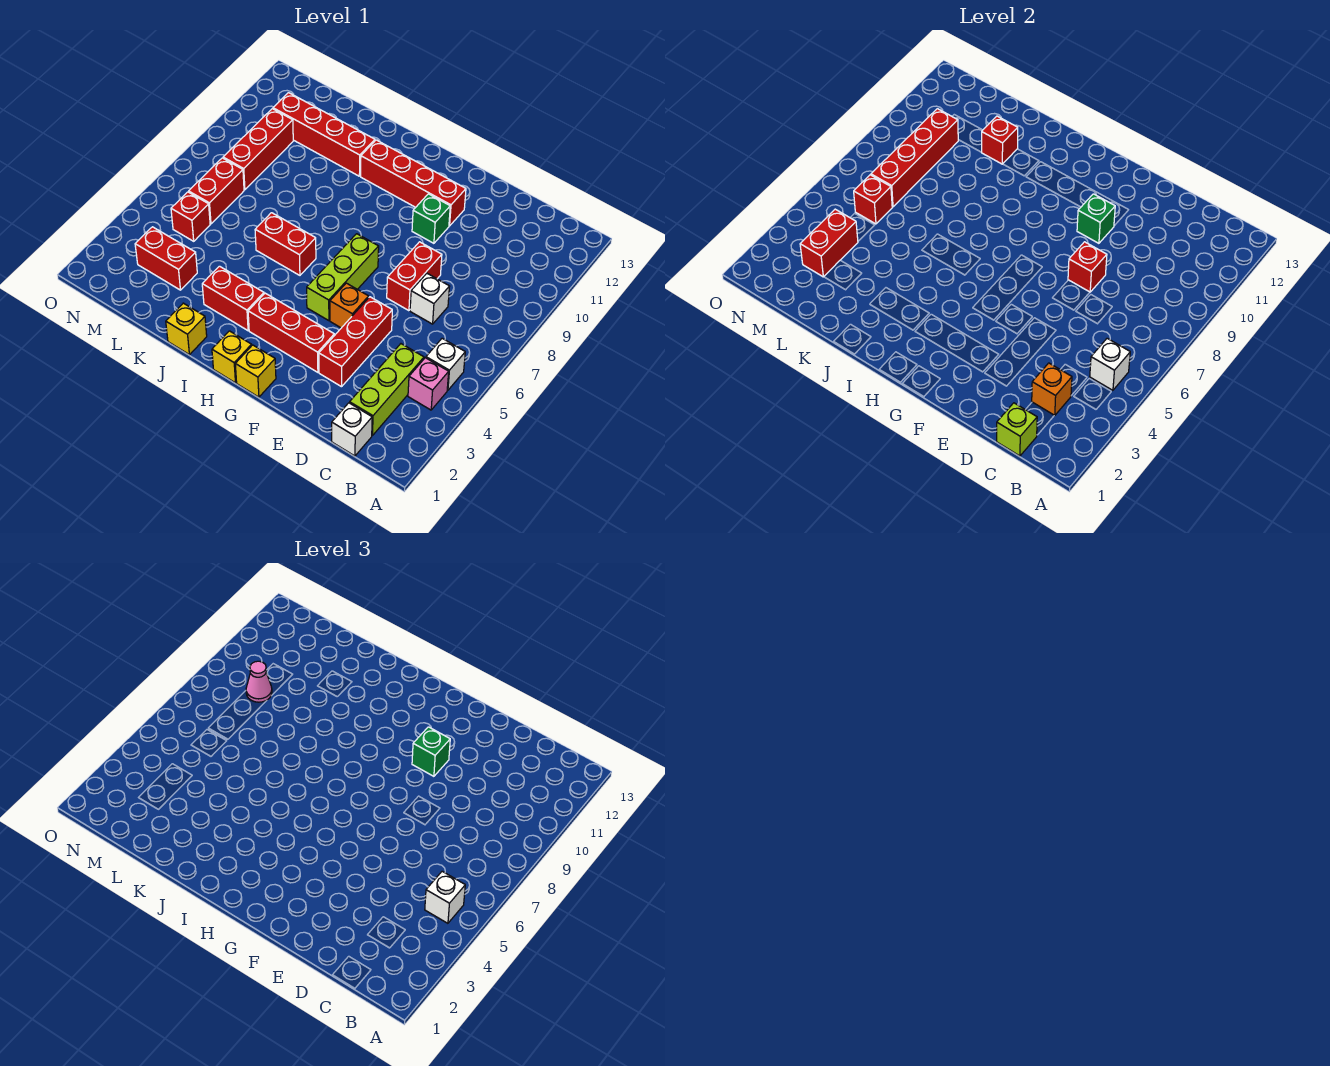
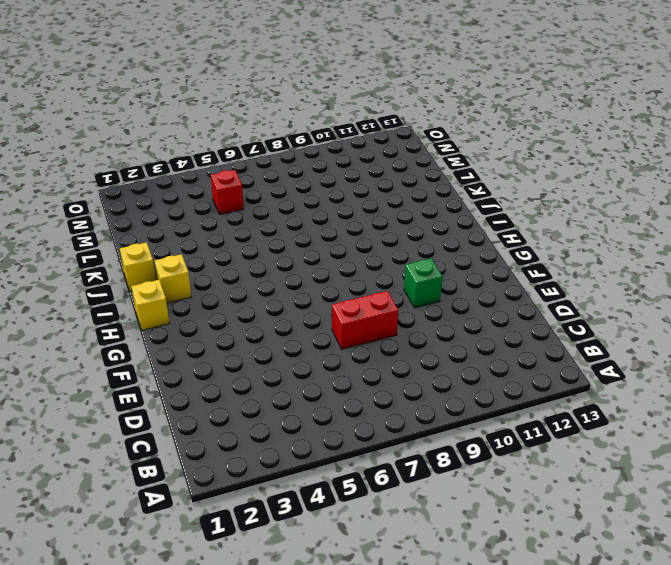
yellow brick I2 level 1 -> yellow brick G1 level 1
none -> pink brick B4 level 1
none -> white brick B5 level 1
none -> white brick C1 level 1
none -> lime brick C2:C4 level 1

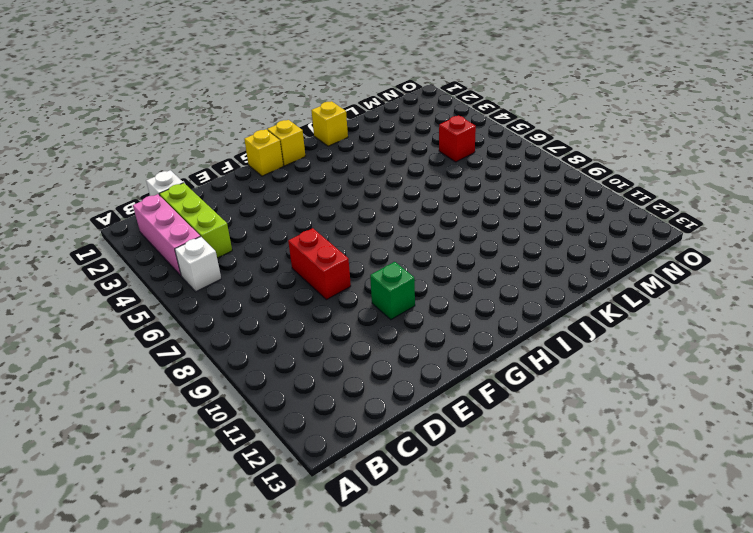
pink brick B2:B4 level 1 -> pink brick B4 level 1
none -> white brick D7 level 1
none -> red brick E3:E5 level 1
none -> red brick F3:H3 level 1
none -> orange brick F5 level 1

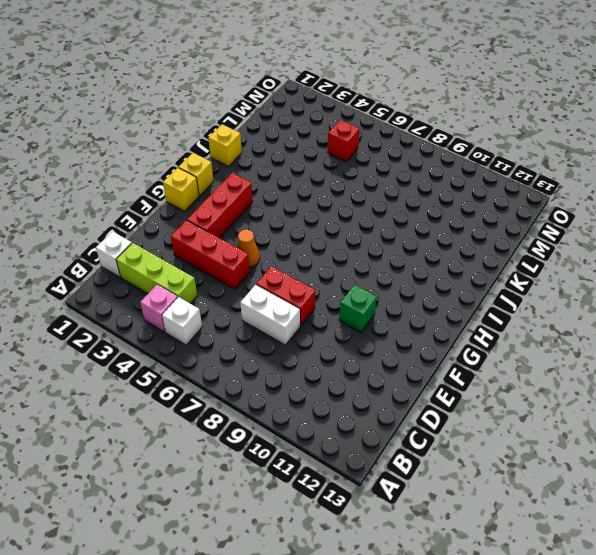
white brick D7:D8 level 1 -> white brick D7 level 1
orange cone F5 level 1 -> orange brick F5 level 1
none -> red brick F11:I11 level 1
none -> lime brick G5:G7 level 1
none -> red brick I3:J3 level 1
none -> red brick I6:J6 level 1

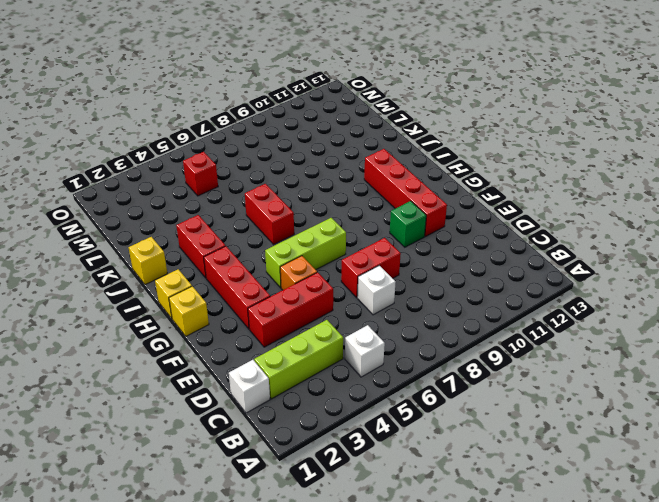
none -> pink brick B4 level 1
none -> red brick J11:M11 level 1
none -> red brick L3:M3 level 1
none -> red brick M6:M7 level 1

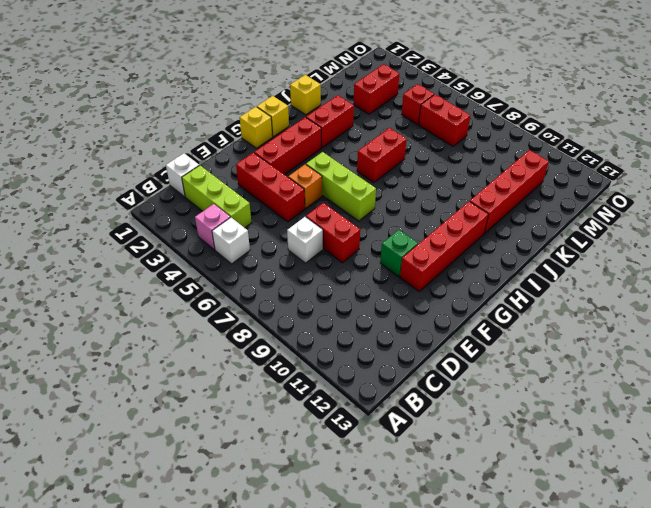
none -> red brick M8:M10 level 1
none -> white brick B5 level 2
none -> lime brick C1 level 2
none -> orange brick C3 level 2

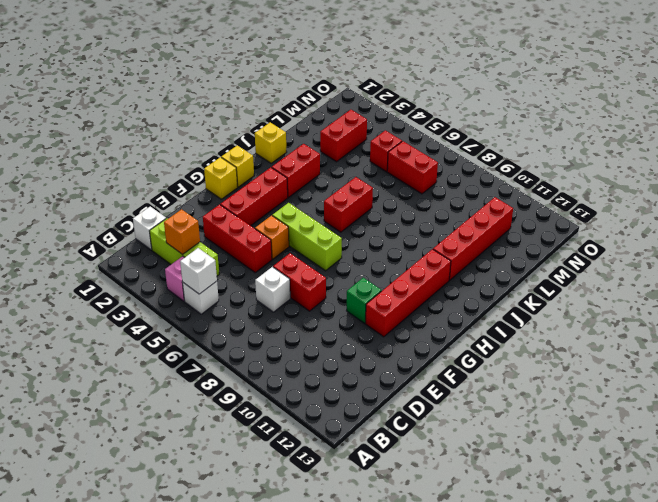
none -> red brick M8:M10 level 1
none -> lime brick C1 level 2
none -> red brick E8 level 2
none -> green brick F10 level 2

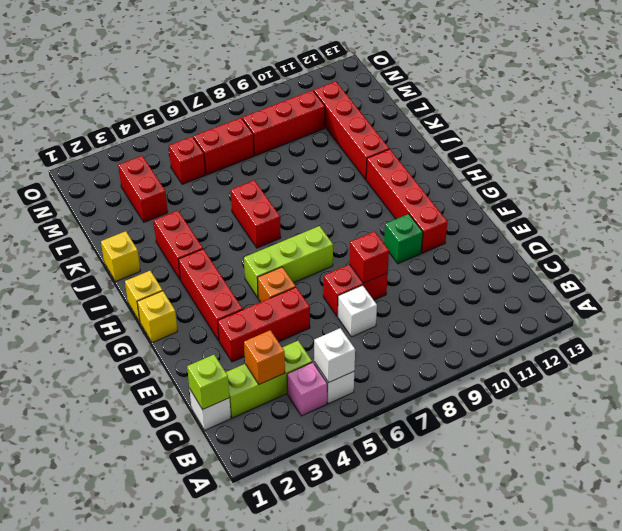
none -> green brick F10 level 2
none -> red brick K11 level 2
none -> red brick M3:M4 level 2
none -> red brick M6 level 2

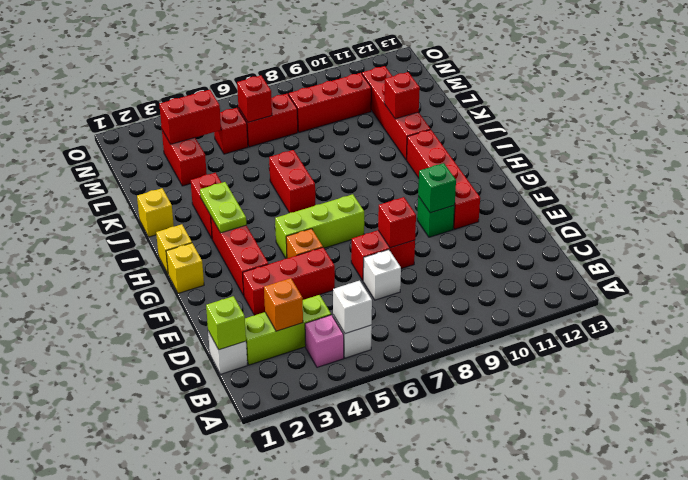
lime plate H3:I3 level 2 -> none
none -> red brick M7:M10 level 2
none -> white brick B5 level 3
none -> green brick F10 level 3
none -> pink cone M9 level 3

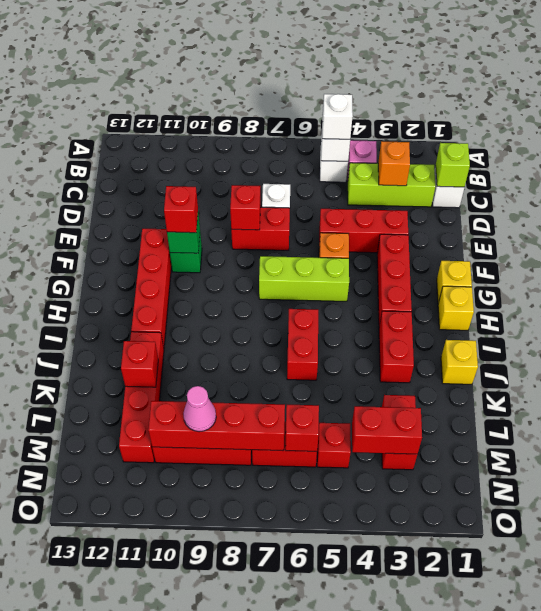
red brick F10 level 3 -> green brick F10 level 3

